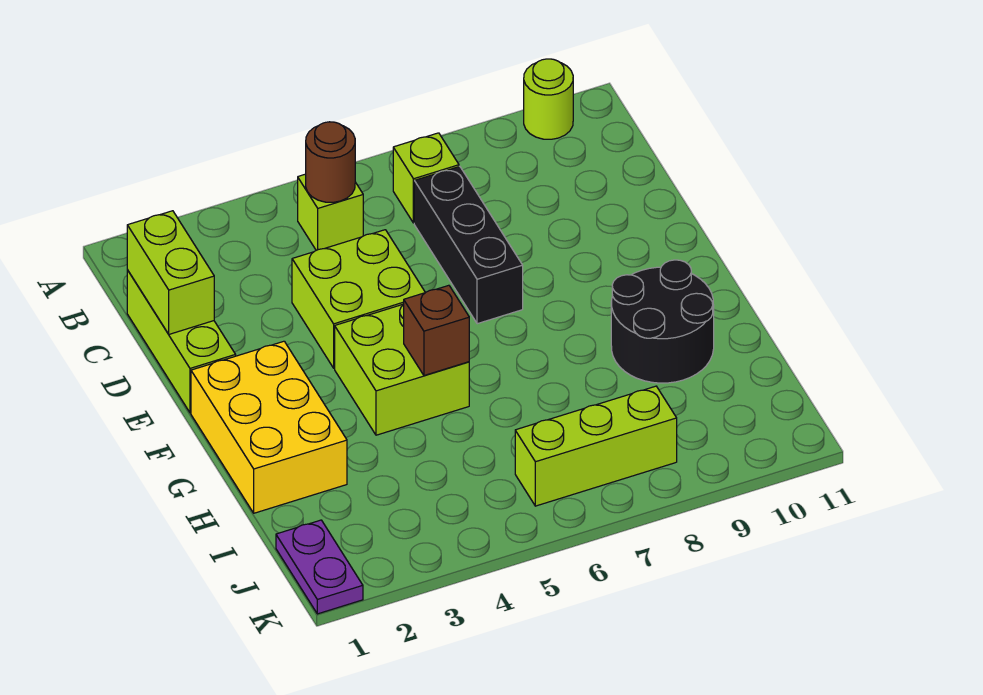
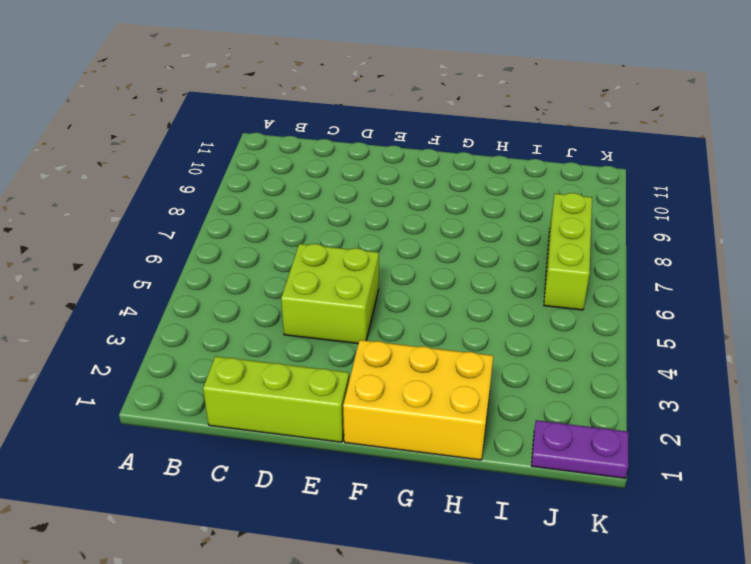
none -> lime round brick A10 level 1
none -> lime brick B5 level 1
none -> lime brick B7 level 1

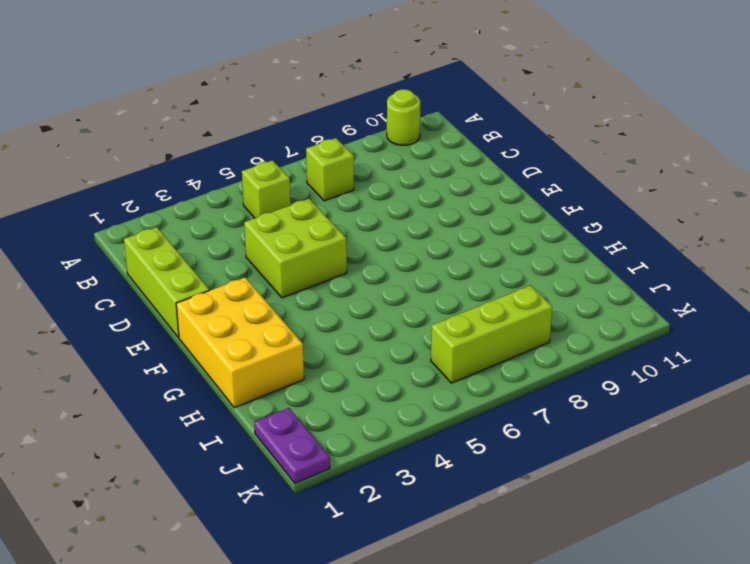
none -> black brick C7:E7 level 1
none -> lime brick F4:G5 level 1
none -> black round brick G9:H10 level 1

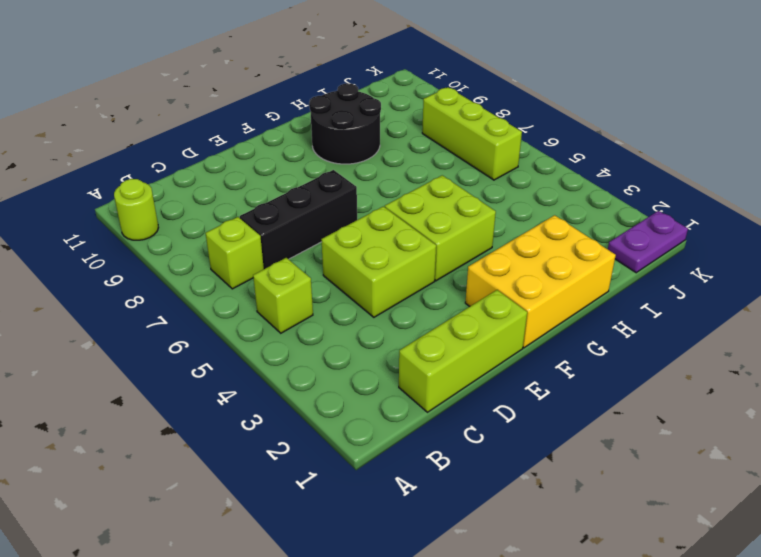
none -> brown round brick B5 level 2
none -> lime brick C1:D1 level 2
none -> brown brick G5 level 2

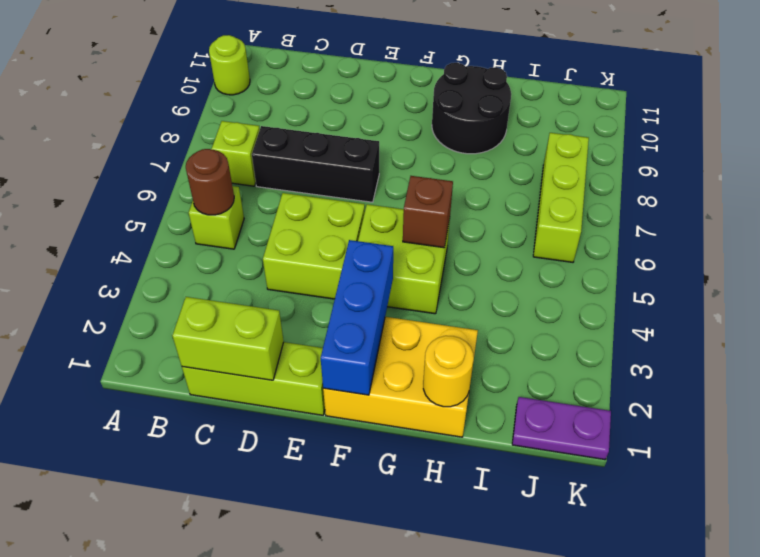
blue brick F1:F3 level 2 -> none
yellow round brick H1 level 2 -> none

